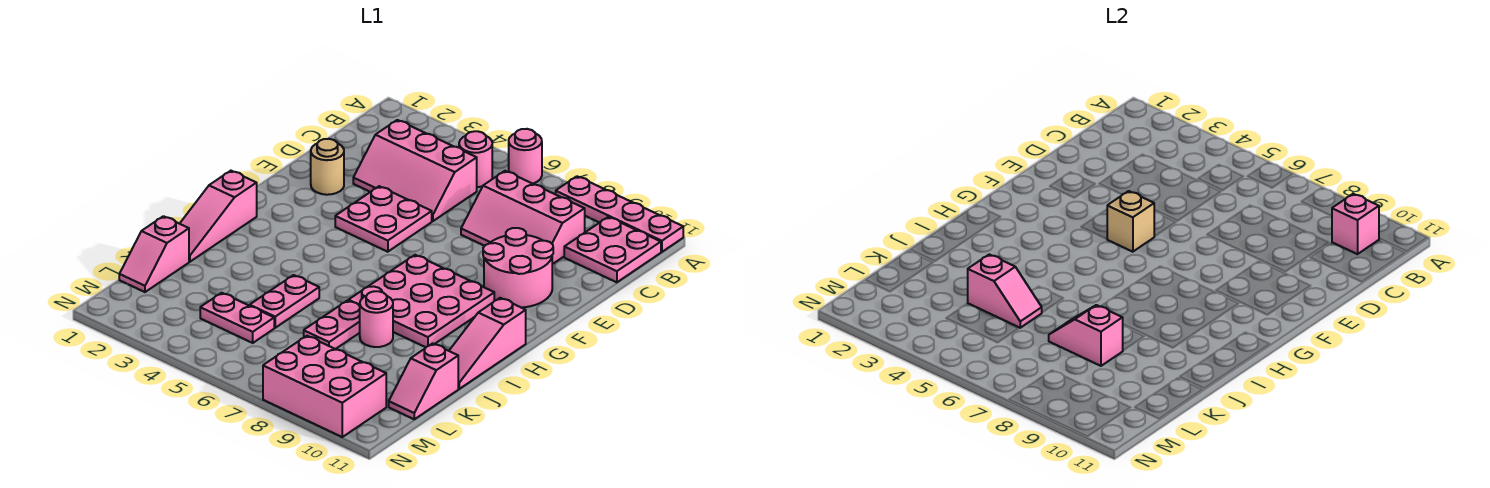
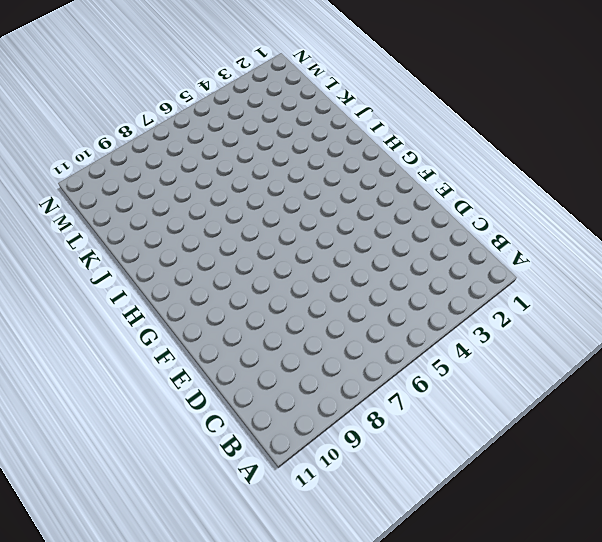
none -> pink round brick A6 level 1
none -> pink plate A8:A11 level 1
none -> pink round brick B5 level 1

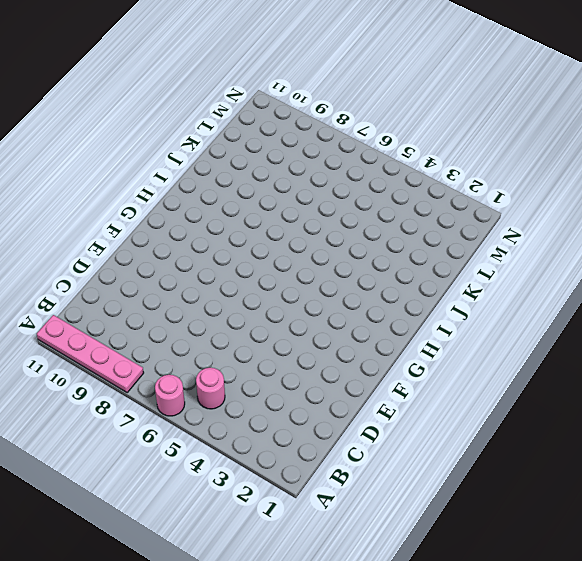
none -> pink plate B10:C11 level 1
none -> pink slope C3:D5 level 1 top C
none -> pink slope C7:D9 level 1 top C

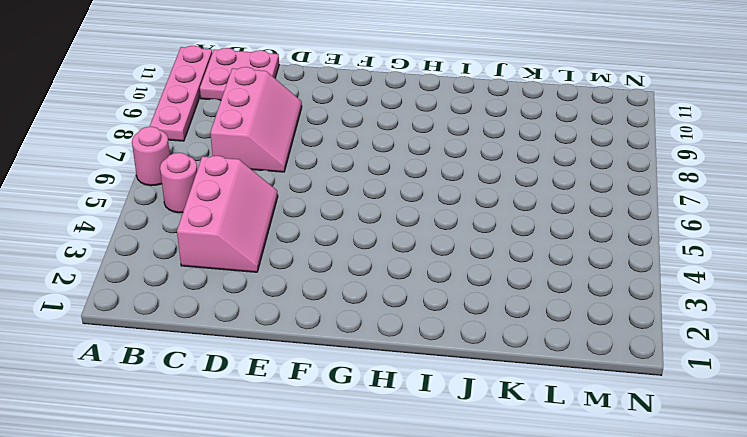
none -> tan round brick E2 level 1
none -> pink plate E4:F5 level 1
none -> pink round brick E9:F10 level 1

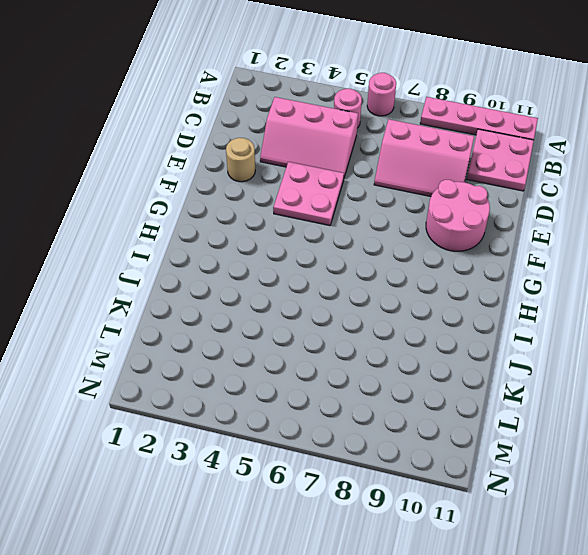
none -> pink plate G7:I9 level 1
none -> pink slope H1:J1 level 1 top H
none -> pink slope H11:J11 level 1 top H

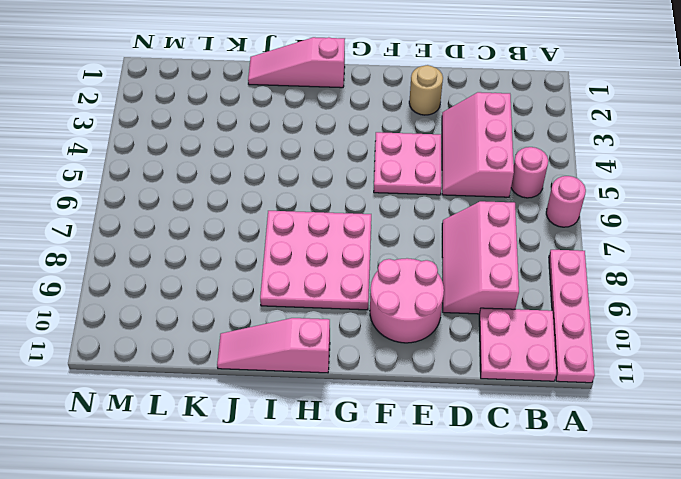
none -> pink plate J5:K5 level 1
none -> pink plate J7:K7 level 1
none -> pink round brick J8 level 1

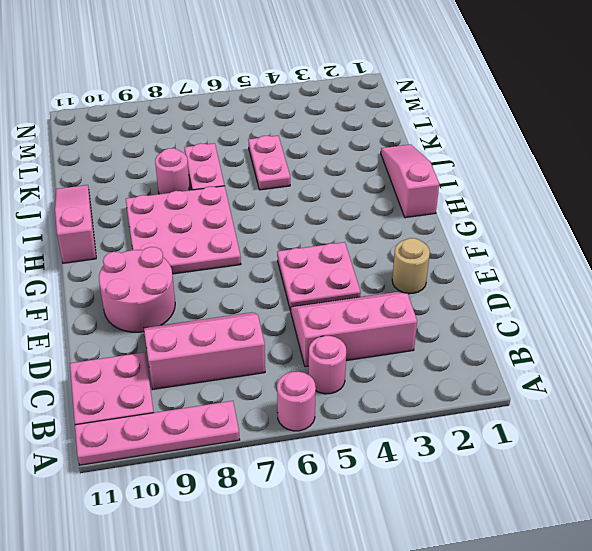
none -> pink slope K1:L1 level 1 top K
none -> pink slope K11:L11 level 1 top K
none -> pink plate L4:L5 level 1

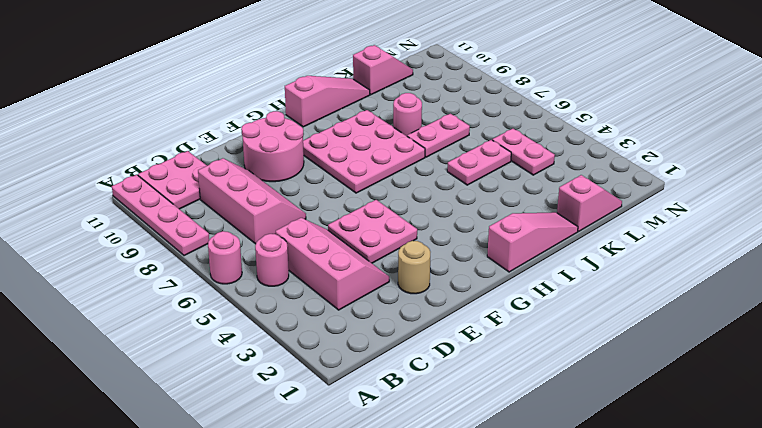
none -> pink brick M8:N10 level 1
none -> pink brick B10 level 2
none -> tan brick F5 level 2

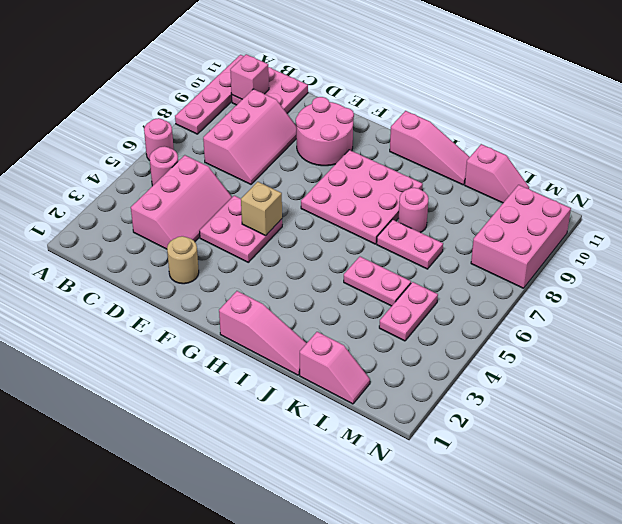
none -> pink slope K4:K5 level 2 top 4
none -> pink slope K7:K8 level 2 top 8

